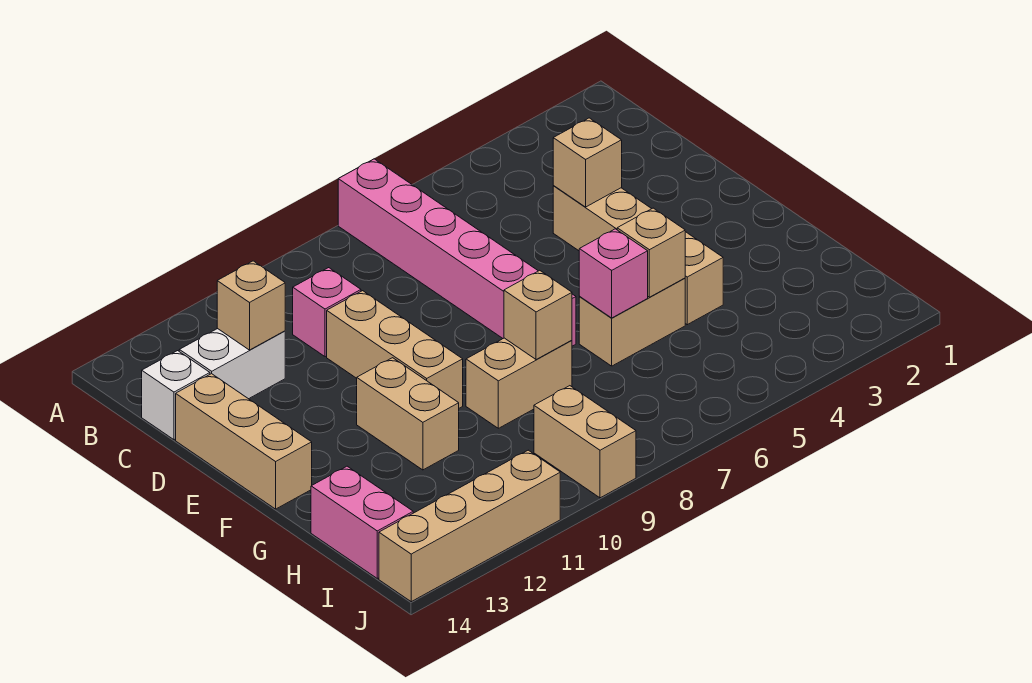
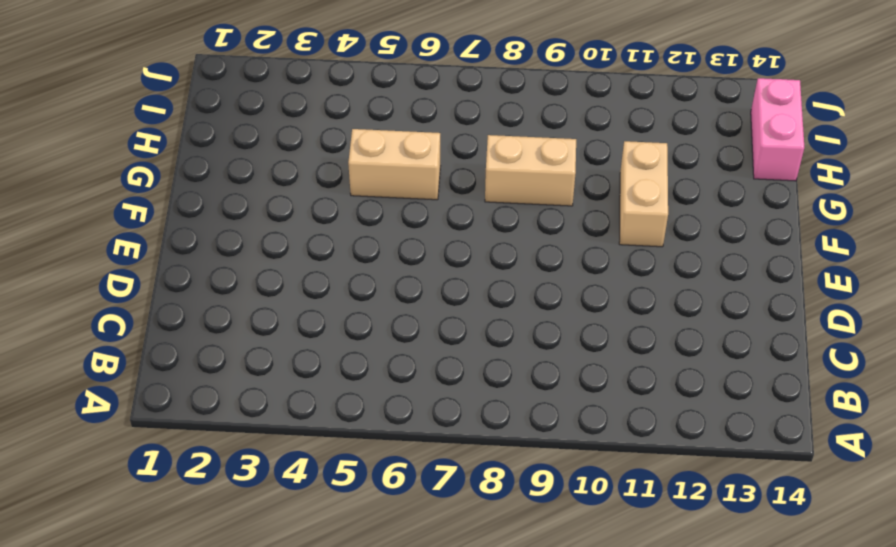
none -> pink brick A7:F7 level 1
none -> pink brick C10 level 1
none -> white brick C12:C13 level 1

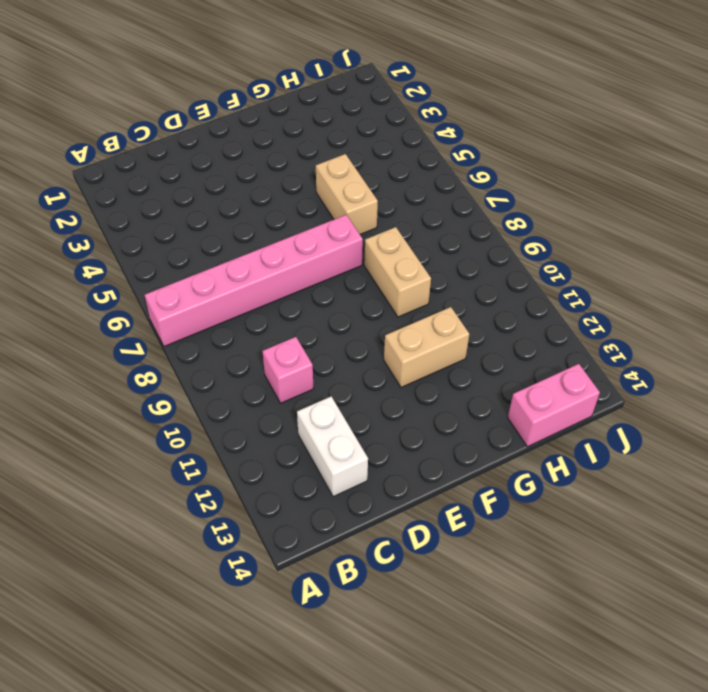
none -> white brick C14 level 1
none -> tan brick D4:G4 level 1
none -> tan brick D10:F10 level 1

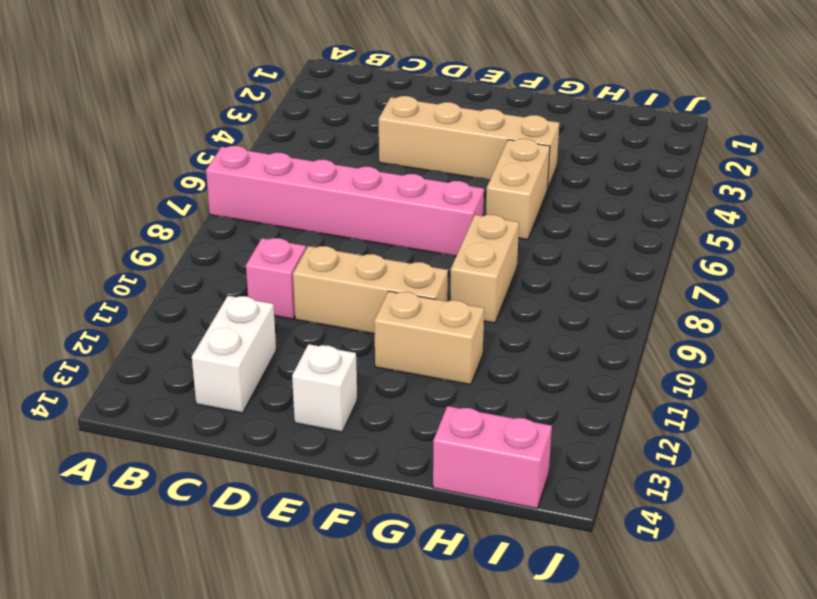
white brick E13 level 1 -> white brick C14 level 1
none -> tan brick D14:F14 level 1
none -> tan brick I9:J9 level 1
none -> tan brick J11:J14 level 1

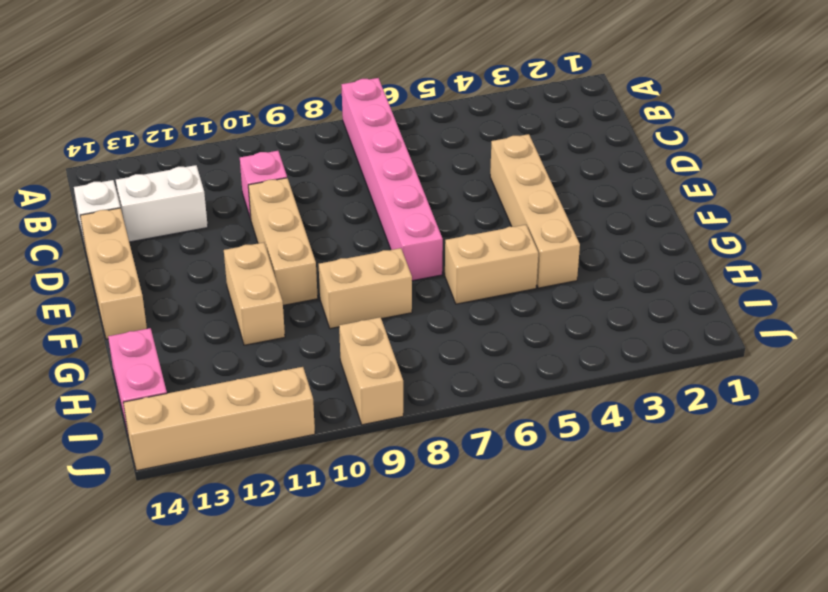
none -> tan brick C12 level 2
none -> tan brick D4 level 2
none -> tan brick G5 level 2

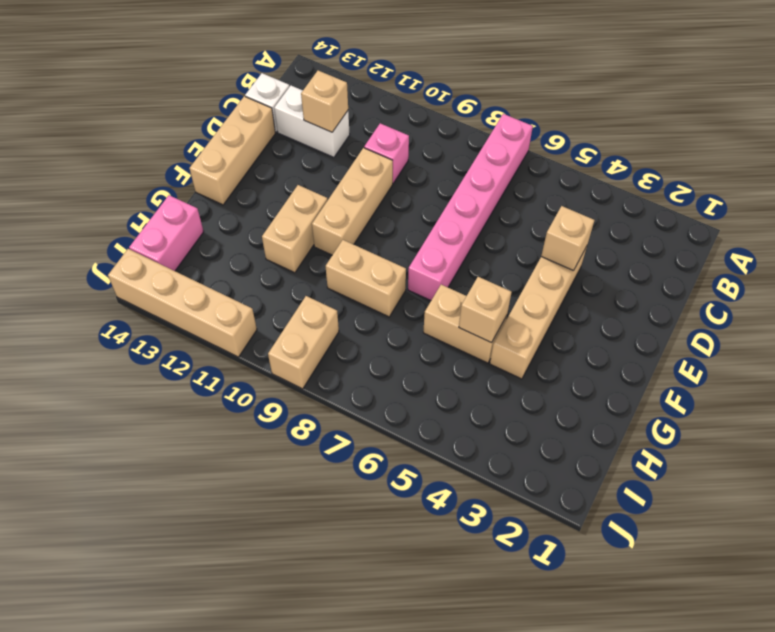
none -> pink brick G6 level 2
none -> tan brick G8 level 2

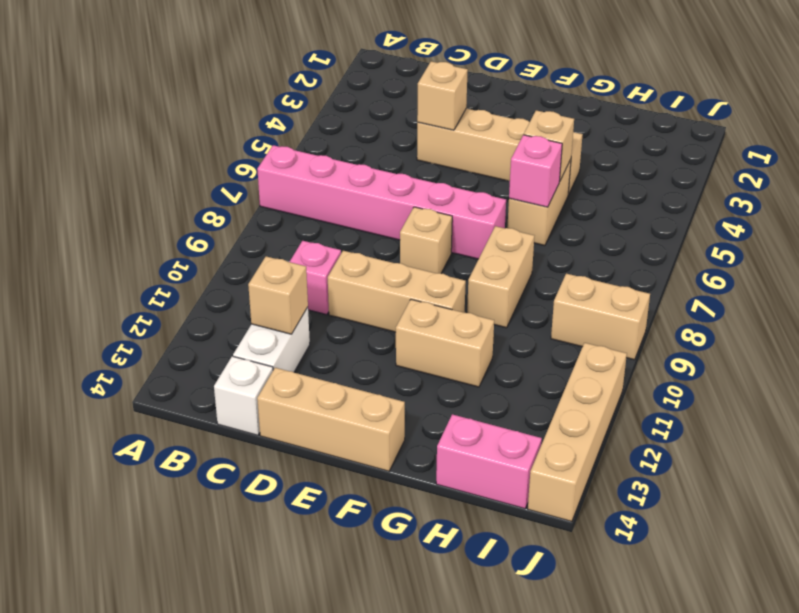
tan brick E8 level 1 -> tan brick G8 level 2

